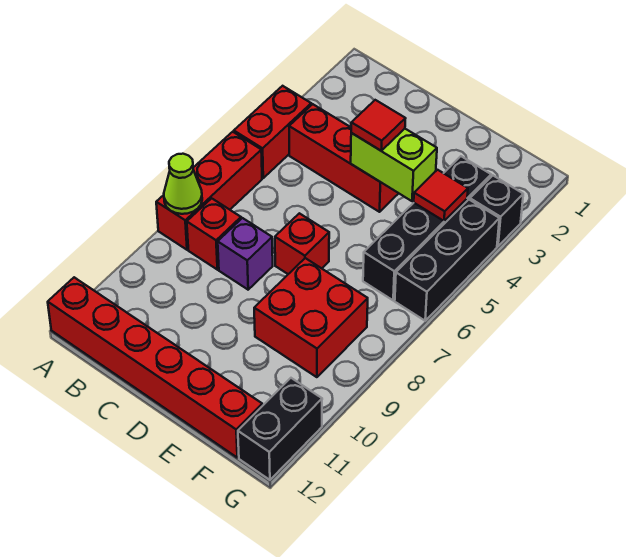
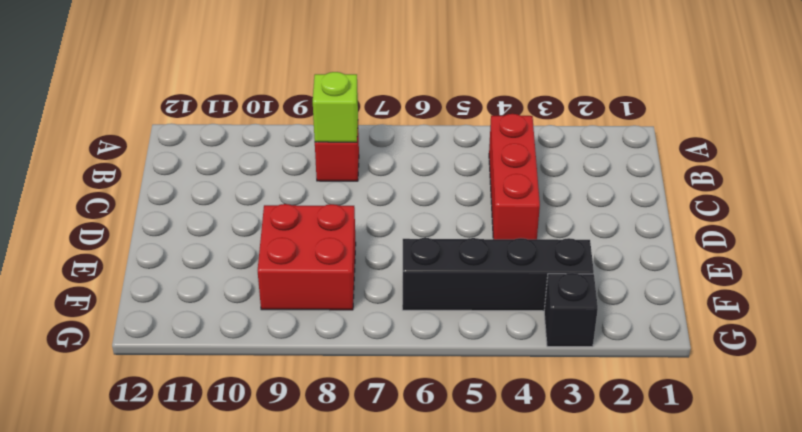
lime brick B8 level 2 -> none
none -> red brick A4:A5 level 1
none -> red brick A6:A8 level 1
none -> red brick A12:F12 level 1

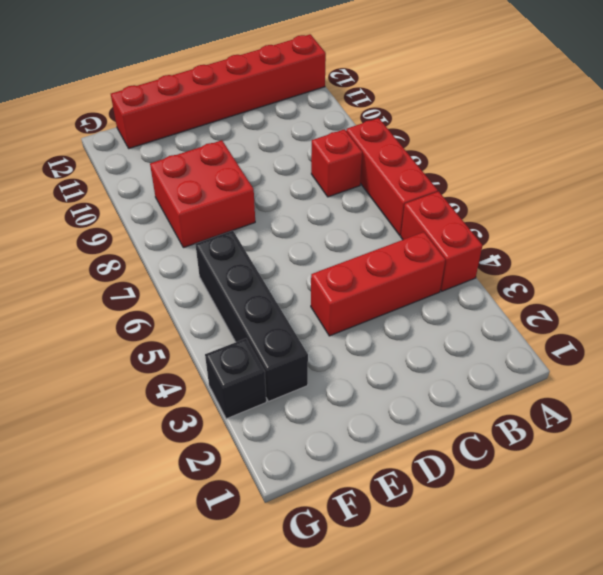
none -> purple brick C8 level 1
none -> red brick D7 level 1
none -> black brick G4:G6 level 1

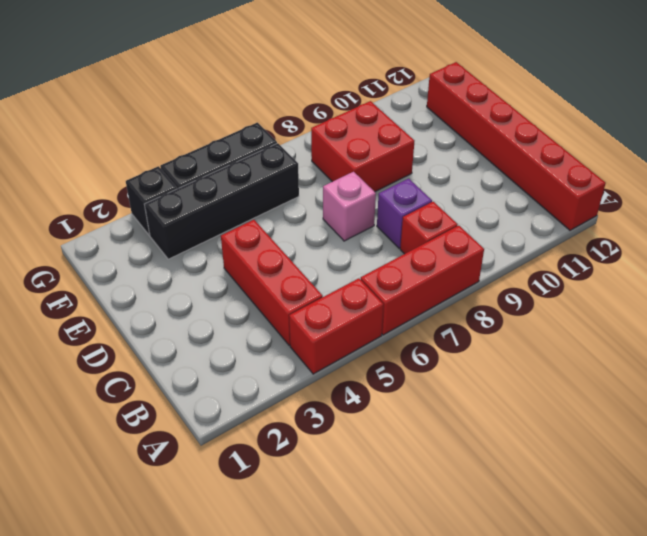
pink brick D7 level 1 -> red brick D7 level 1
none -> black brick G11:G12 level 1
none -> lime cone A8 level 2
none -> lime brick D4:E4 level 2

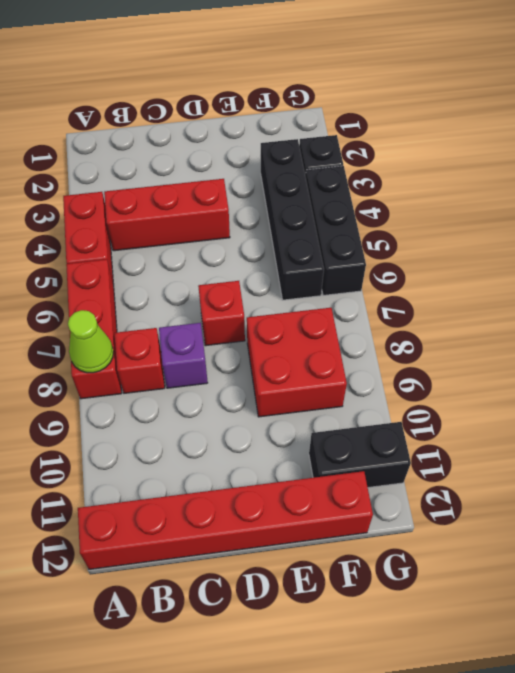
black brick F11:G11 level 1 -> black brick G11:G12 level 1
none -> lime brick D4:E4 level 2
none -> red tile F4 level 2
none -> red tile D4 level 3

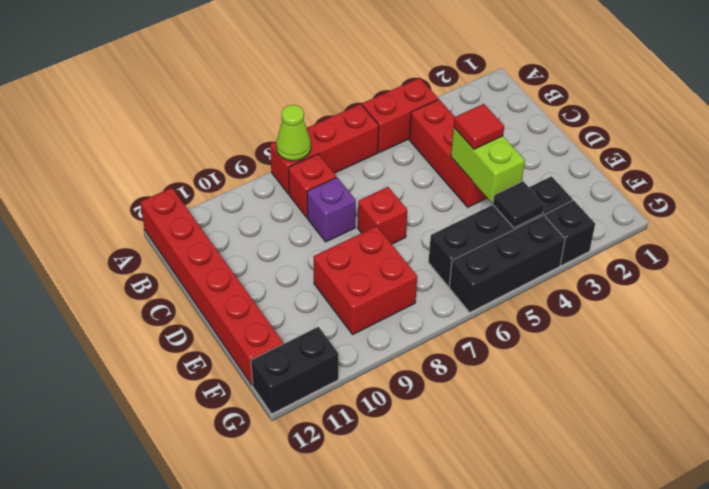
black tile F4 level 2 -> red tile F4 level 2

